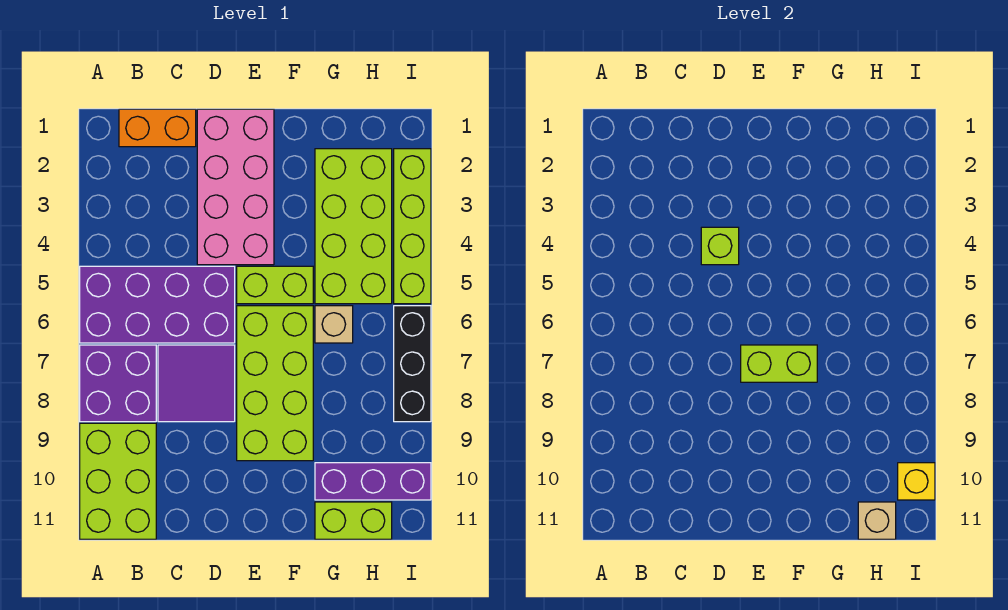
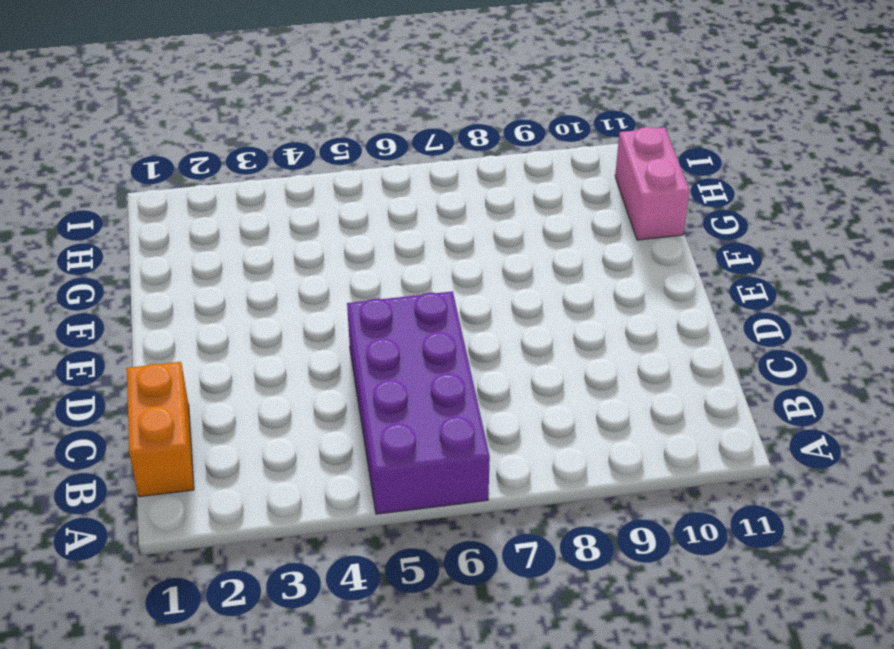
pink brick G11:H11 level 1 -> lime brick G11:H11 level 1
none -> purple brick A7:B8 level 1
none -> lime brick A9:B11 level 1
none -> purple tile C7:D8 level 1

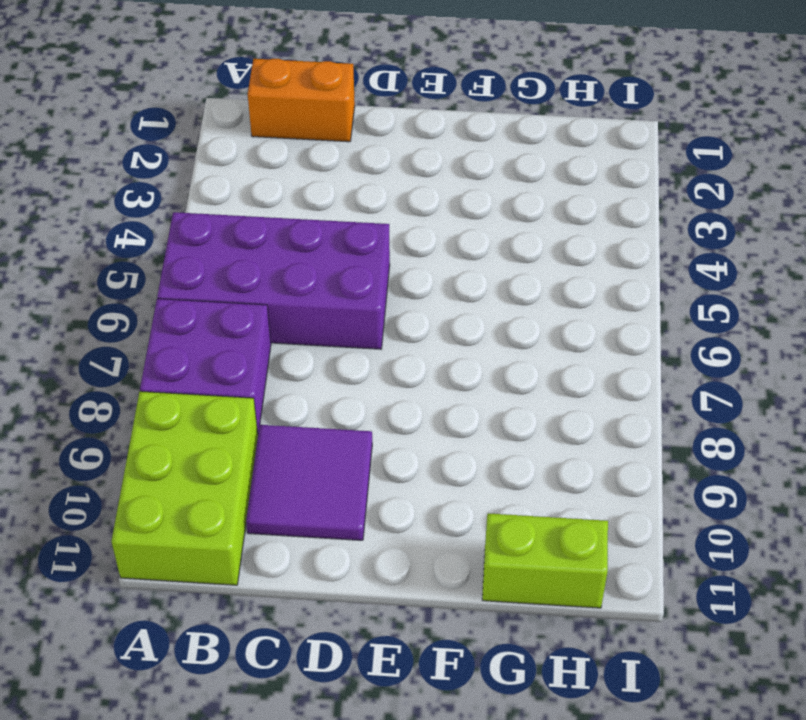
purple tile C9:D10 level 1 -> purple tile C7:D8 level 1
none -> pink brick D1:E4 level 1
none -> lime brick E5:F5 level 1
none -> lime brick E6:F9 level 1

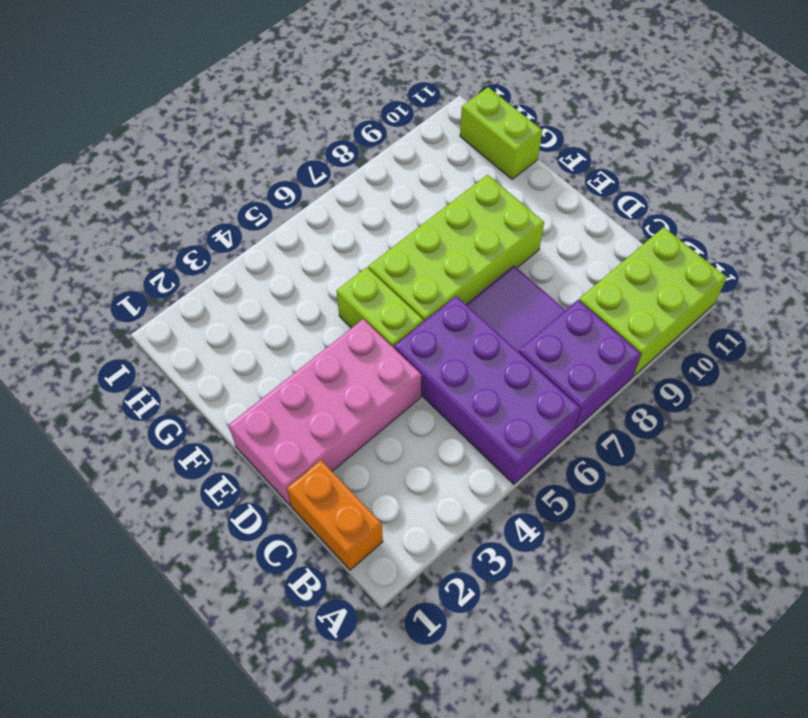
none -> lime brick G2:H5 level 1
none -> tan brick G6 level 1
none -> purple brick G10:I10 level 1

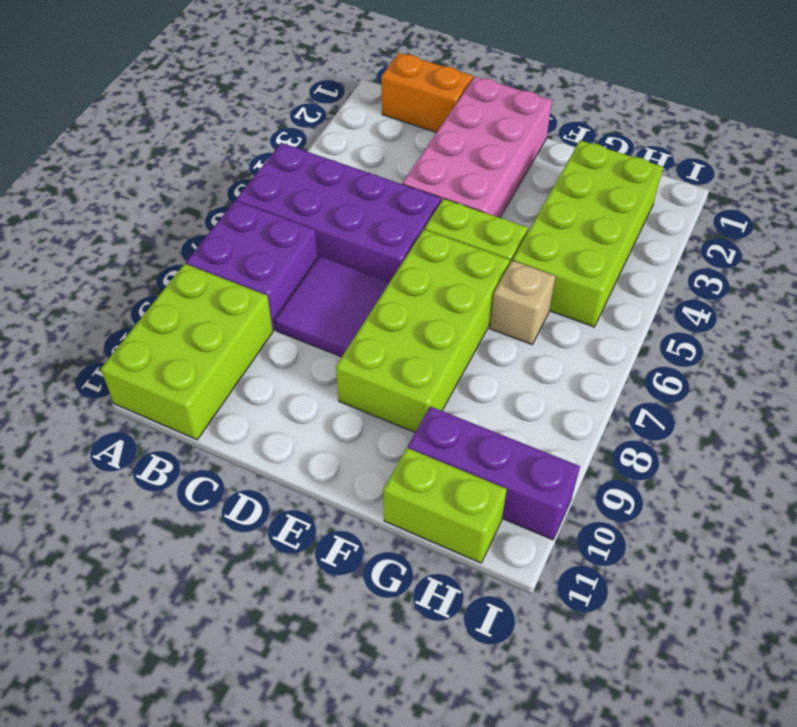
none -> lime brick I2:I5 level 1
none -> black brick I6:I8 level 1
none -> lime brick D4 level 2

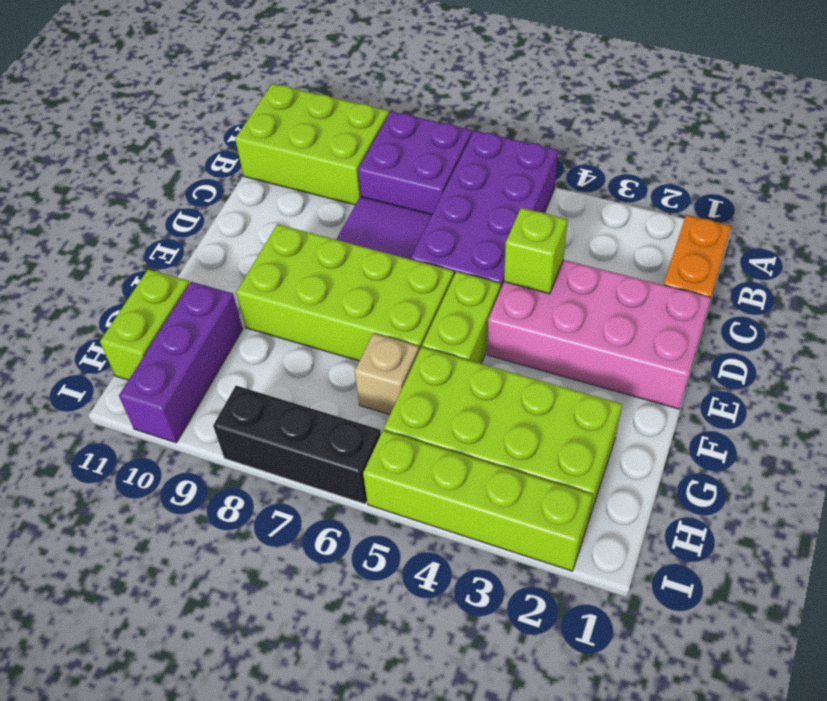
none -> lime brick E7:F7 level 2
none -> tan brick H11 level 2
none -> yellow brick I10 level 2

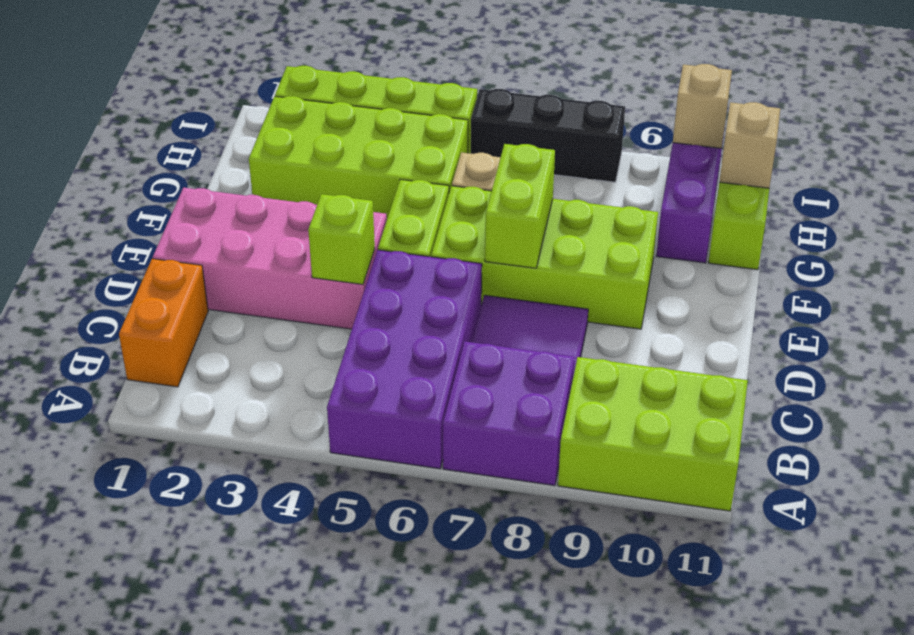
tan brick I10 level 2 -> yellow brick I10 level 2

